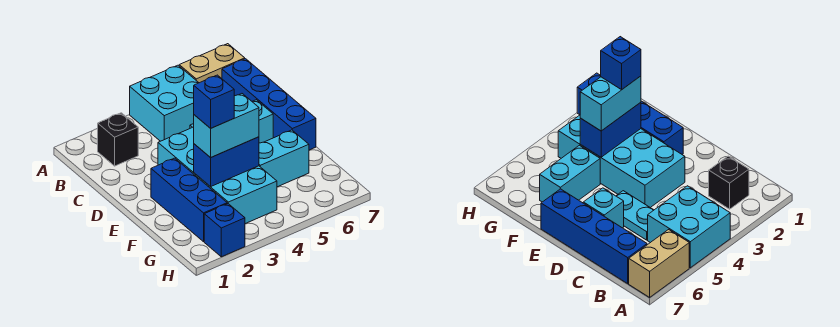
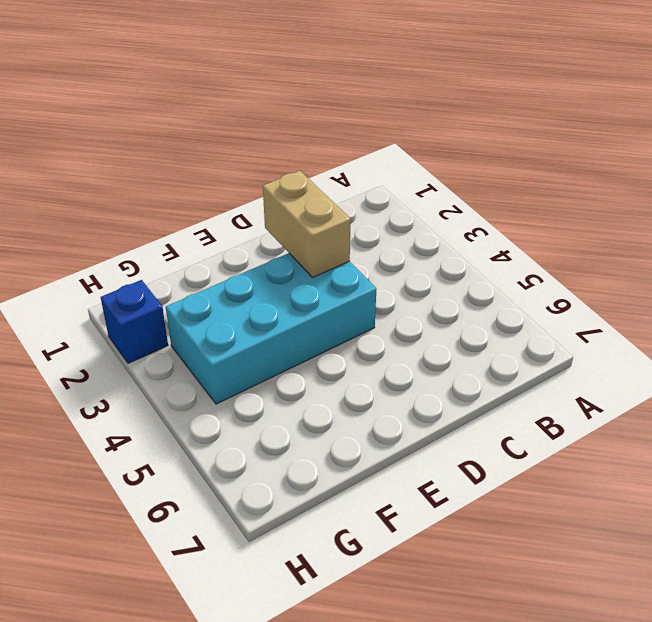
tan brick D2:D3 level 2 -> tan brick A6:A7 level 1
none -> cyan brick A4:B5 level 1
none -> black brick B2 level 1
none -> blue brick B7:E7 level 1

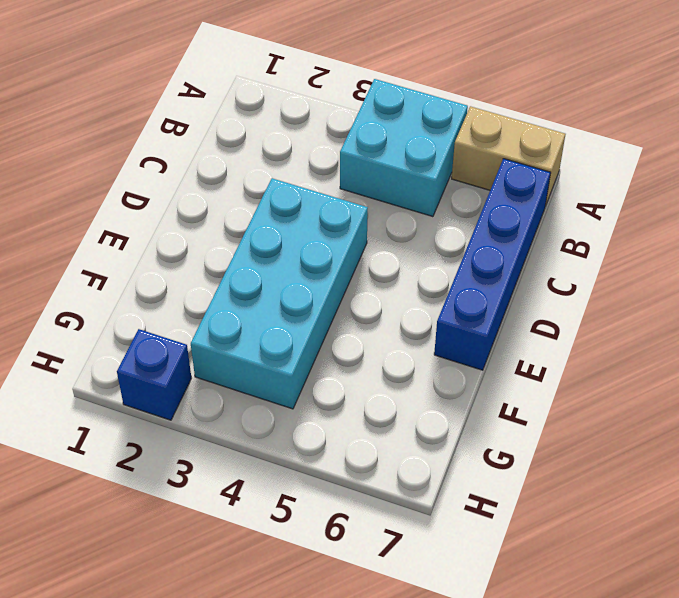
none -> black brick B2 level 1
none -> cyan plate C5:D5 level 1
none -> cyan brick D6 level 1

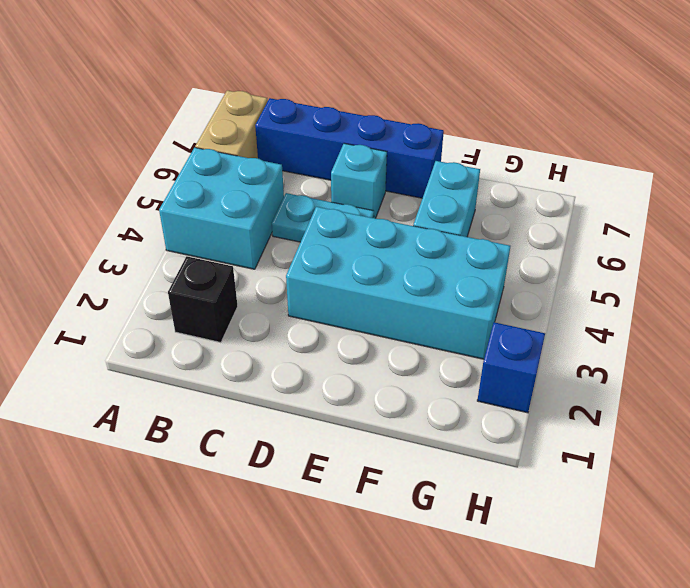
none -> blue brick E2:G2 level 1
none -> blue brick F3:F4 level 2
none -> cyan brick F3:F4 level 3

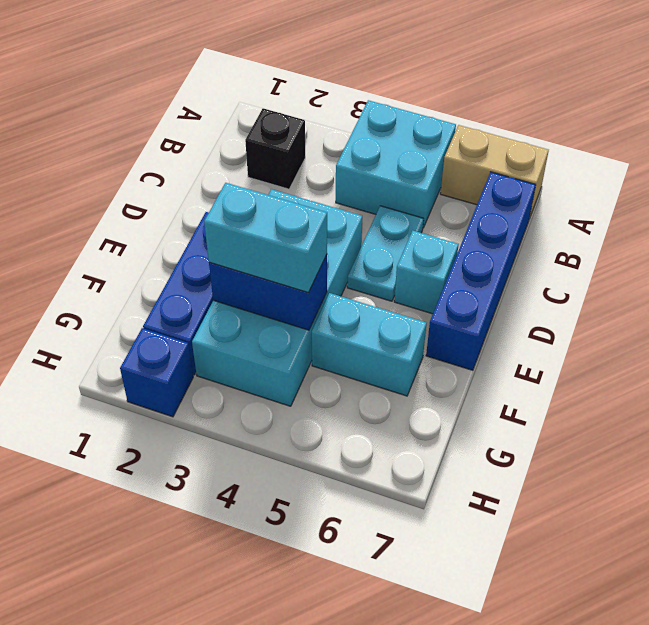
none -> blue brick F3 level 4

